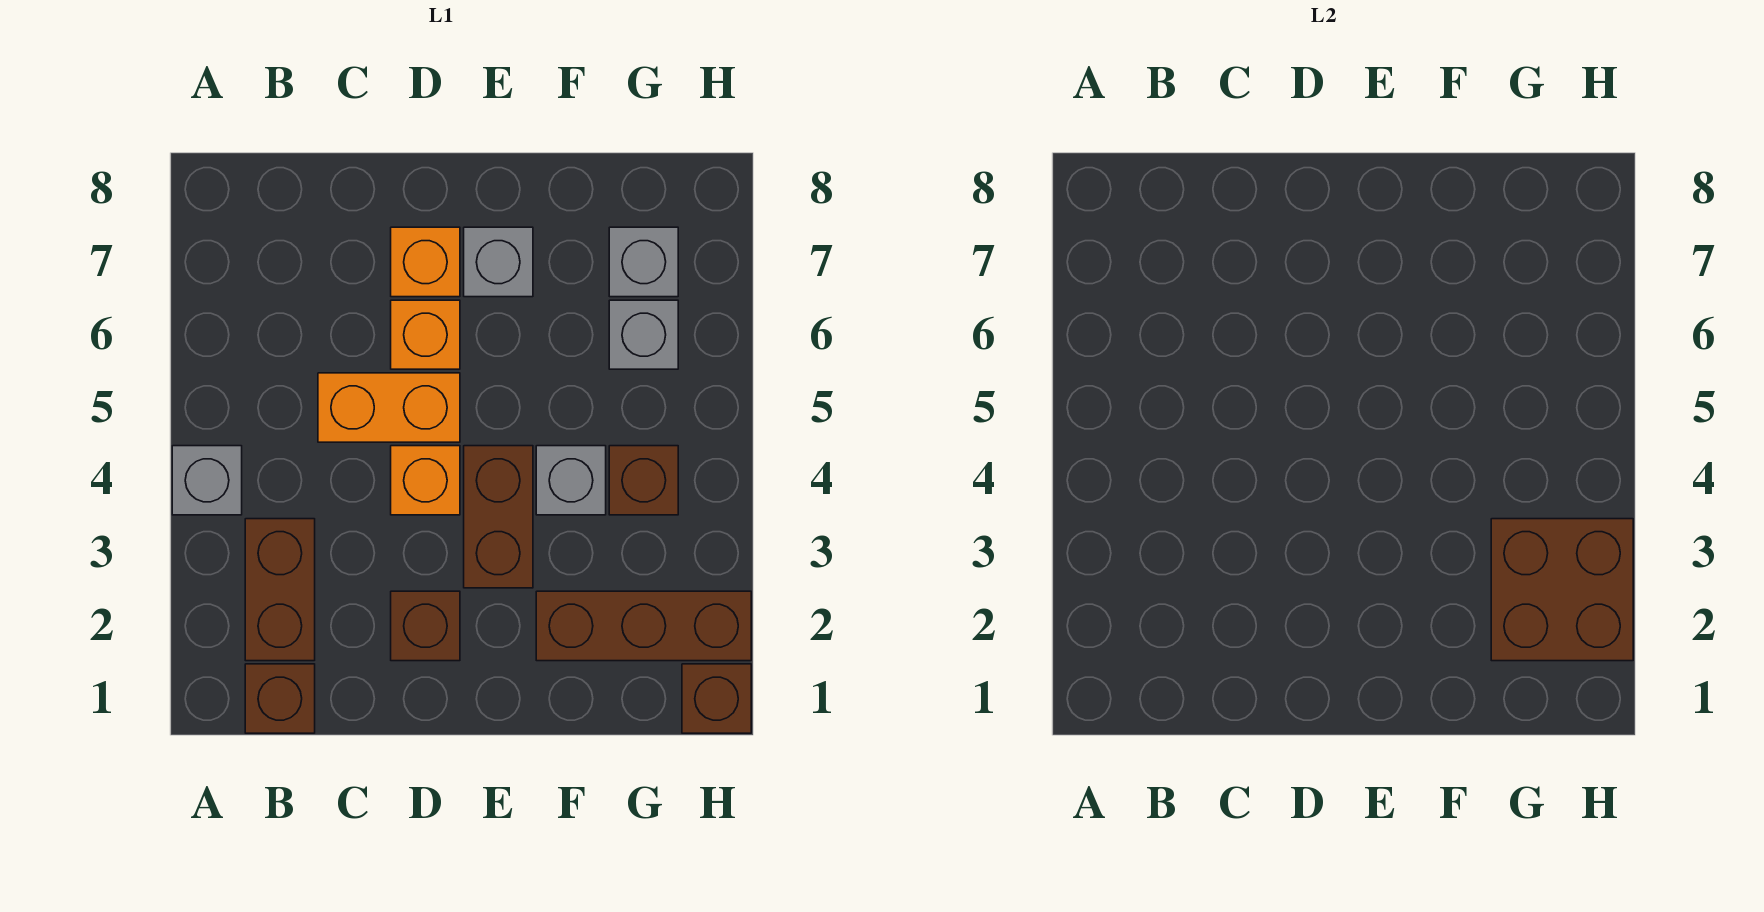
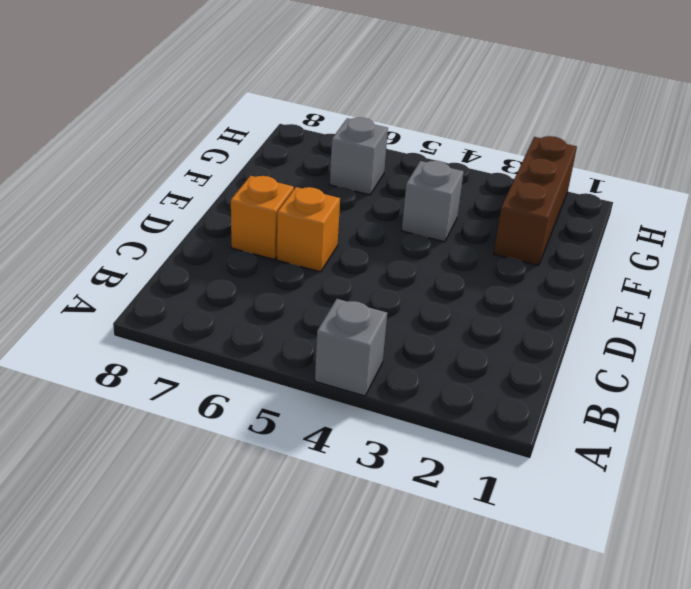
none -> brown brick B1 level 1
none -> brown brick B2:B3 level 1
none -> orange brick C5:D5 level 1

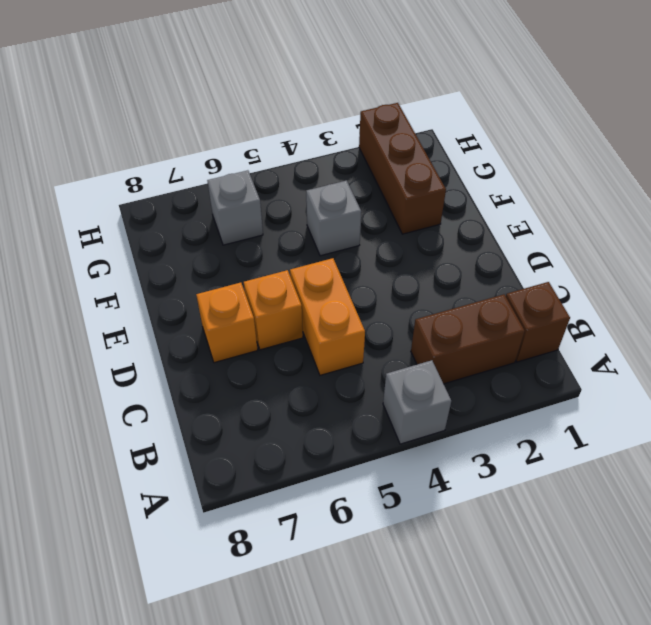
none -> brown brick D2 level 1
none -> orange brick D4 level 1
none -> brown brick E3:E4 level 1

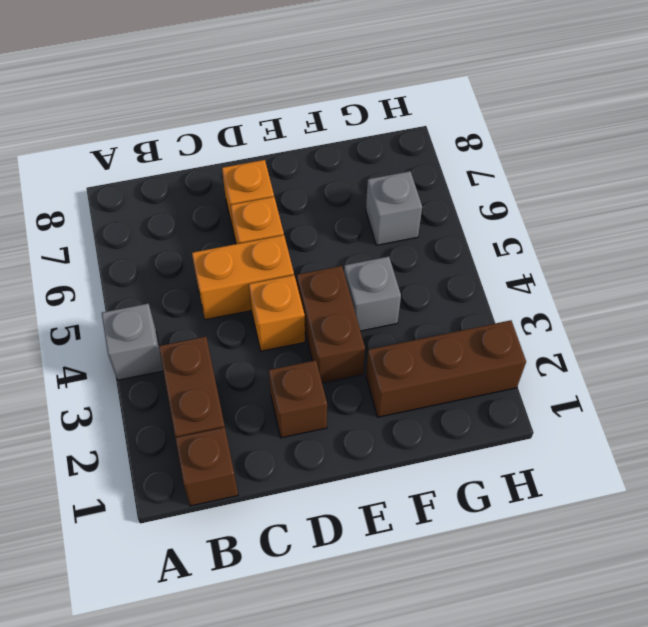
none -> grey brick E7 level 1
none -> brown brick G4 level 1
none -> grey brick G7 level 1

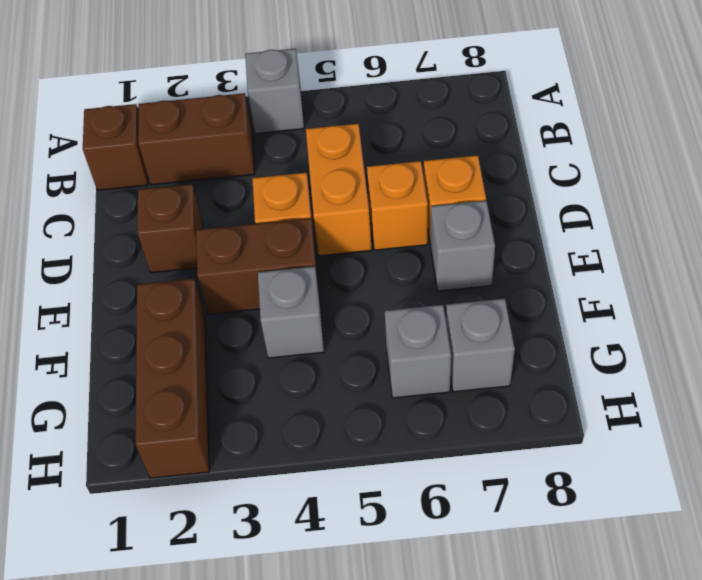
none -> brown brick G4 level 1
none -> brown brick H1 level 1
none -> brown brick G2:H3 level 2

